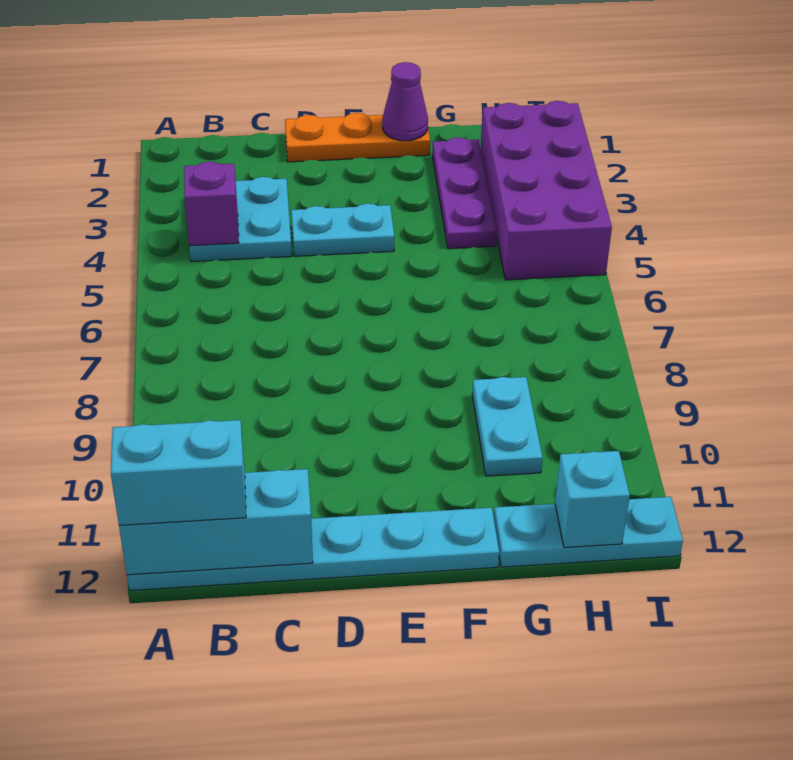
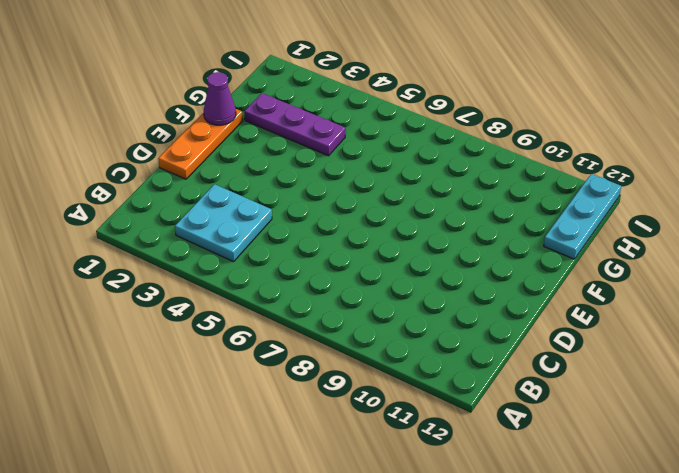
none -> cyan plate A12:F12 level 1
none -> cyan plate D4:E4 level 1
none -> cyan plate G9:G10 level 1

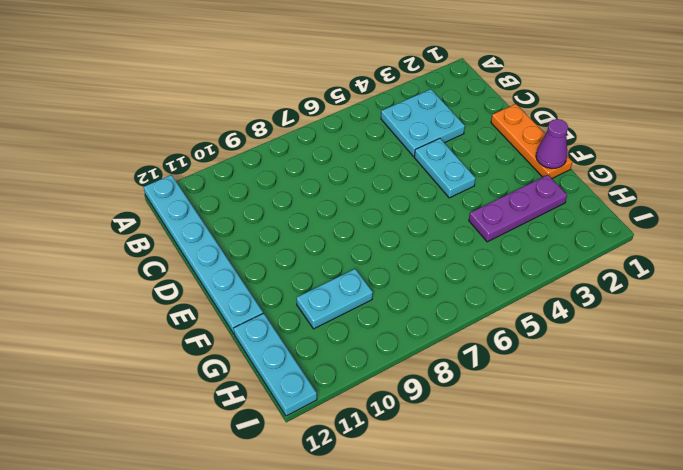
none -> purple brick H2:I5 level 1
none -> cyan brick A12:C12 level 2
none -> purple brick B4 level 2

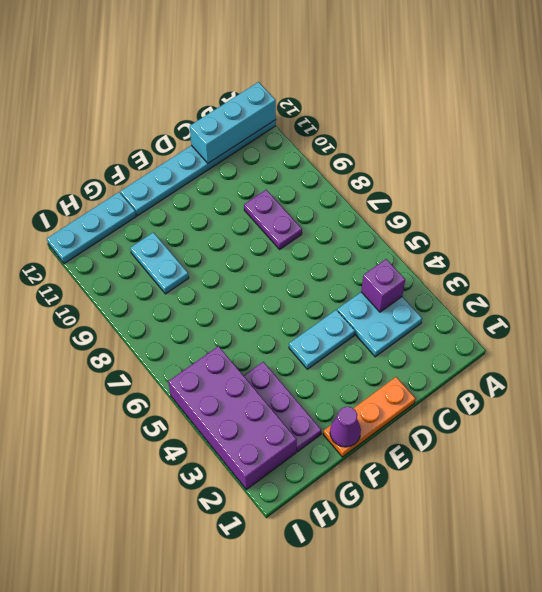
purple plate C8:C9 level 1 -> none
none -> cyan brick H12 level 2
none -> cyan brick A12:B12 level 3

